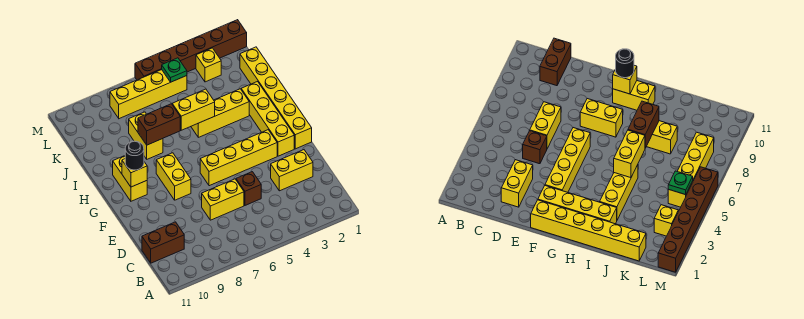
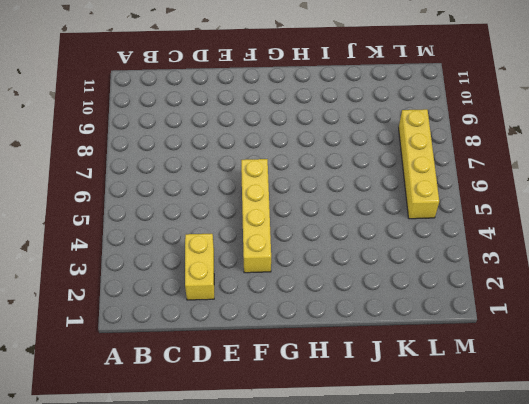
none -> brown brick C10:C11 level 1
none -> brown brick D5 level 1
none -> yellow brick D6:D7 level 1

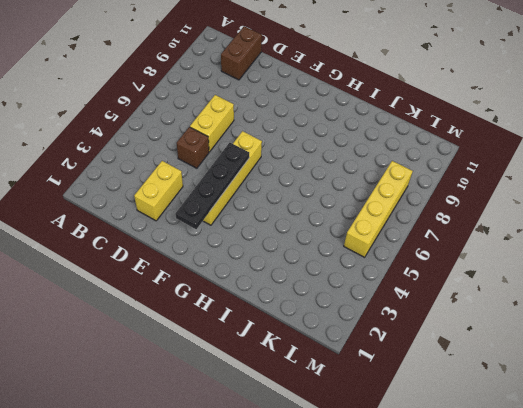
black plate F2:F5 level 2 -> none
none -> yellow brick F1:K1 level 1
none -> yellow brick F2:I2 level 1
none -> yellow brick F8:G8 level 1

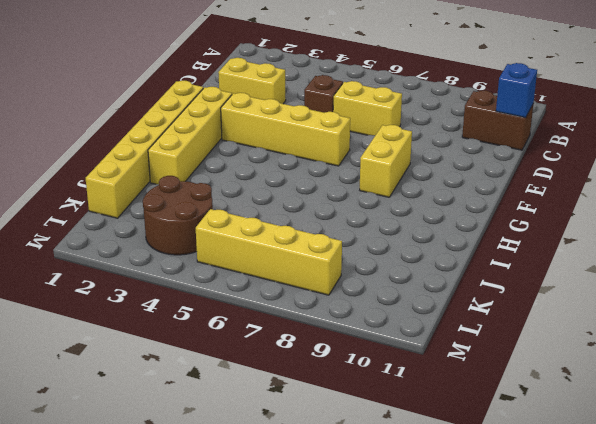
blue brick C11 level 2 -> none
brown round brick K3:L4 level 1 -> yellow brick L3 level 1
none -> yellow brick G10:H10 level 1
none -> yellow brick I3:I5 level 1
none -> yellow brick I8:J8 level 1

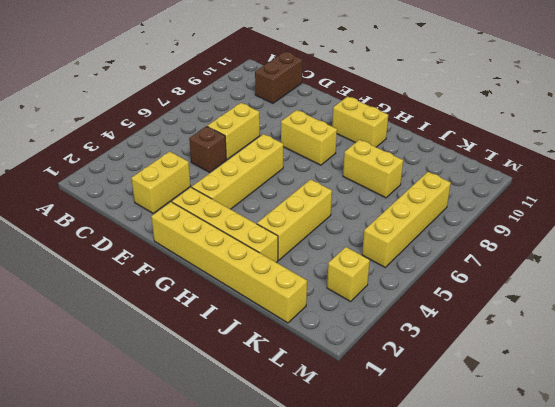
none -> brown brick M1:M6 level 1
none -> yellow brick G10 level 2
none -> yellow brick I5:I6 level 2

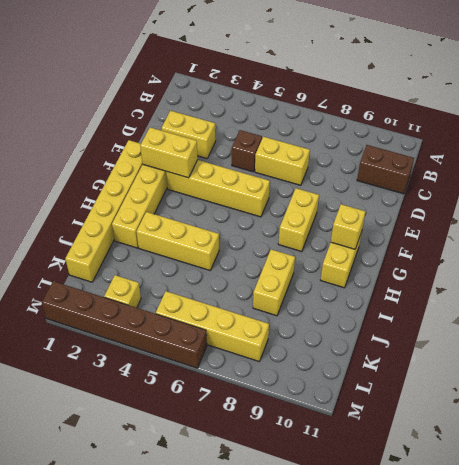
yellow brick F2:F3 level 2 -> yellow brick I5:I6 level 2
none -> brown brick I7:I8 level 2
none -> green plate L5 level 2
none -> black round brick G10 level 3

